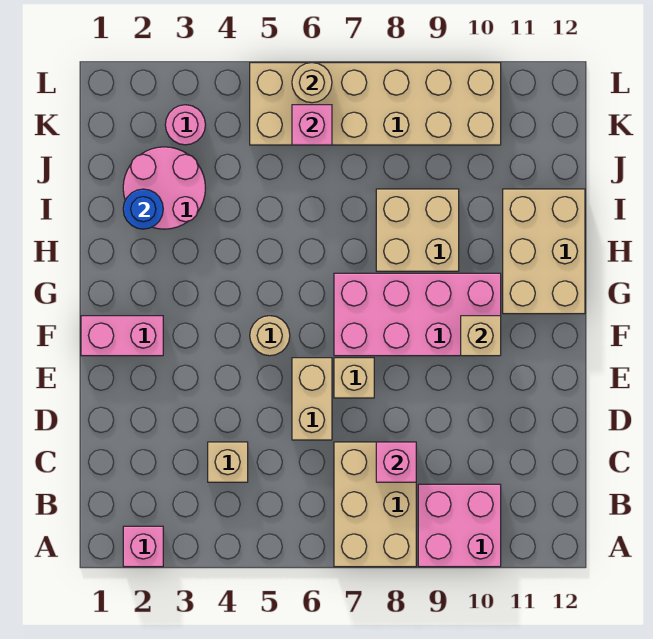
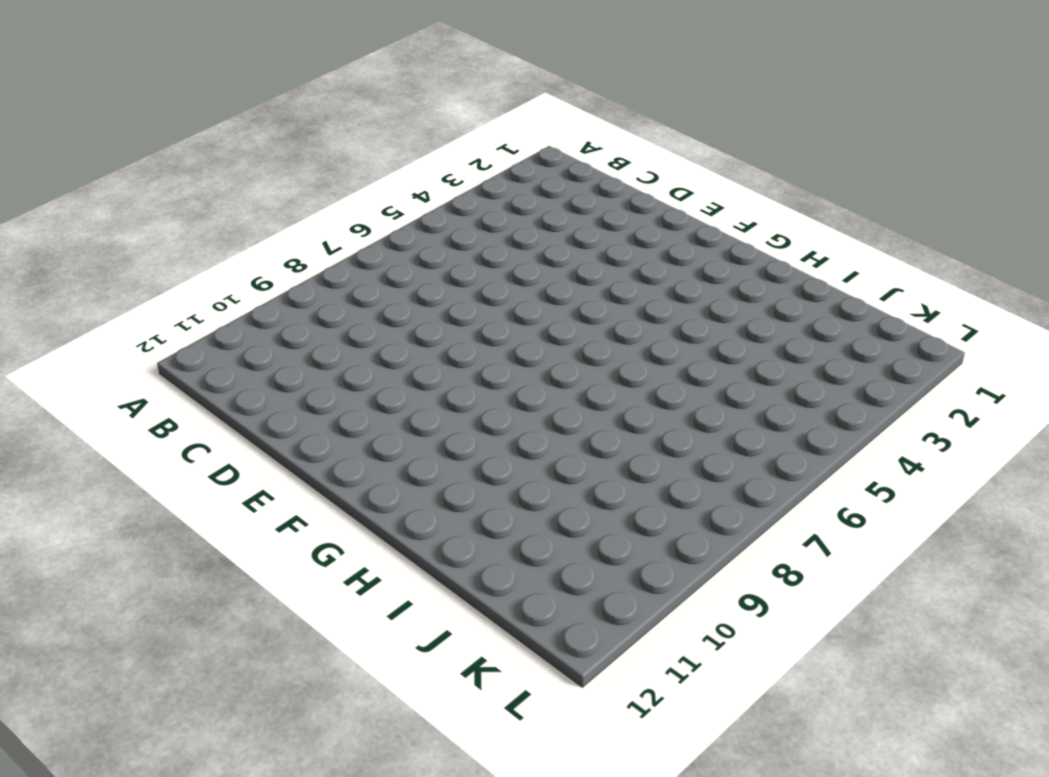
none -> pink brick A2 level 1
none -> tan brick A7:C8 level 1
none -> pink brick A9:B10 level 1

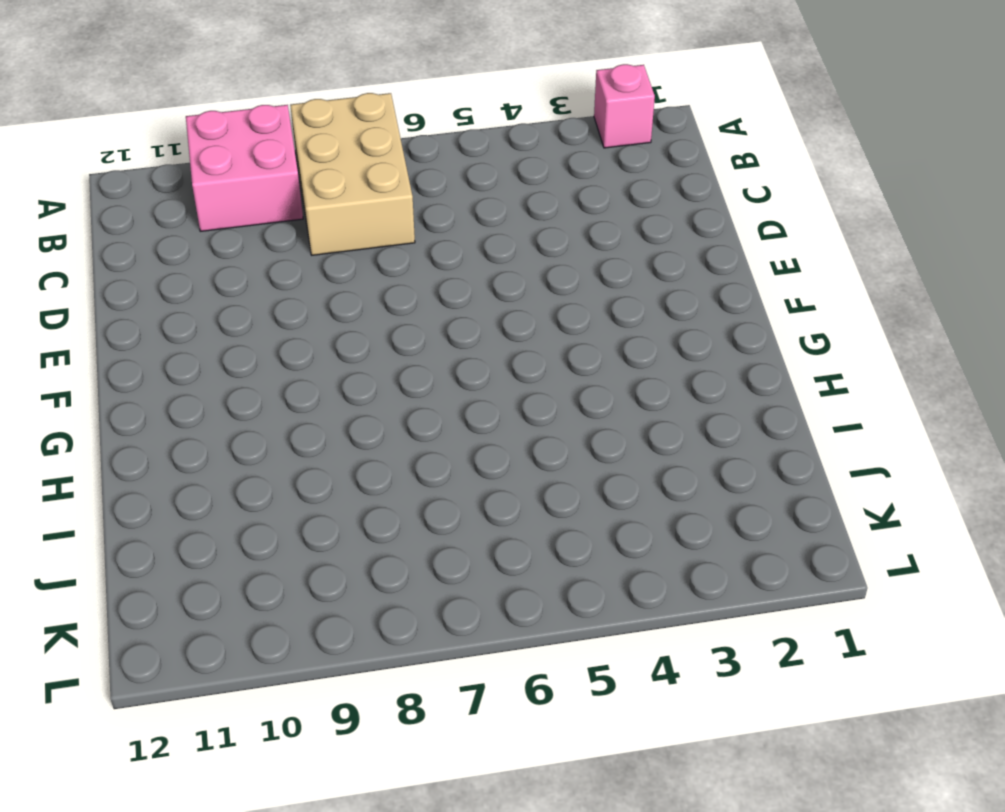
none -> tan brick C4 level 1
none -> tan brick D6:E6 level 1
none -> tan brick E7 level 1

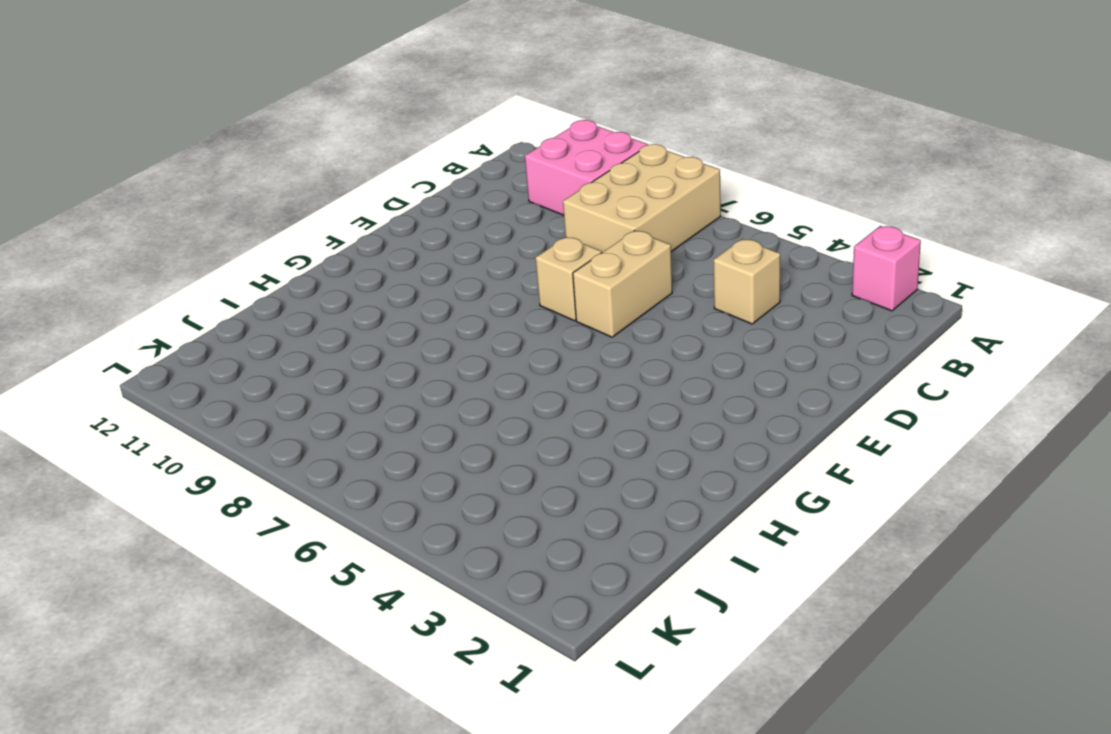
none -> pink brick F1:F2 level 1
none -> tan round brick F5 level 1
none -> pink brick F7:G10 level 1

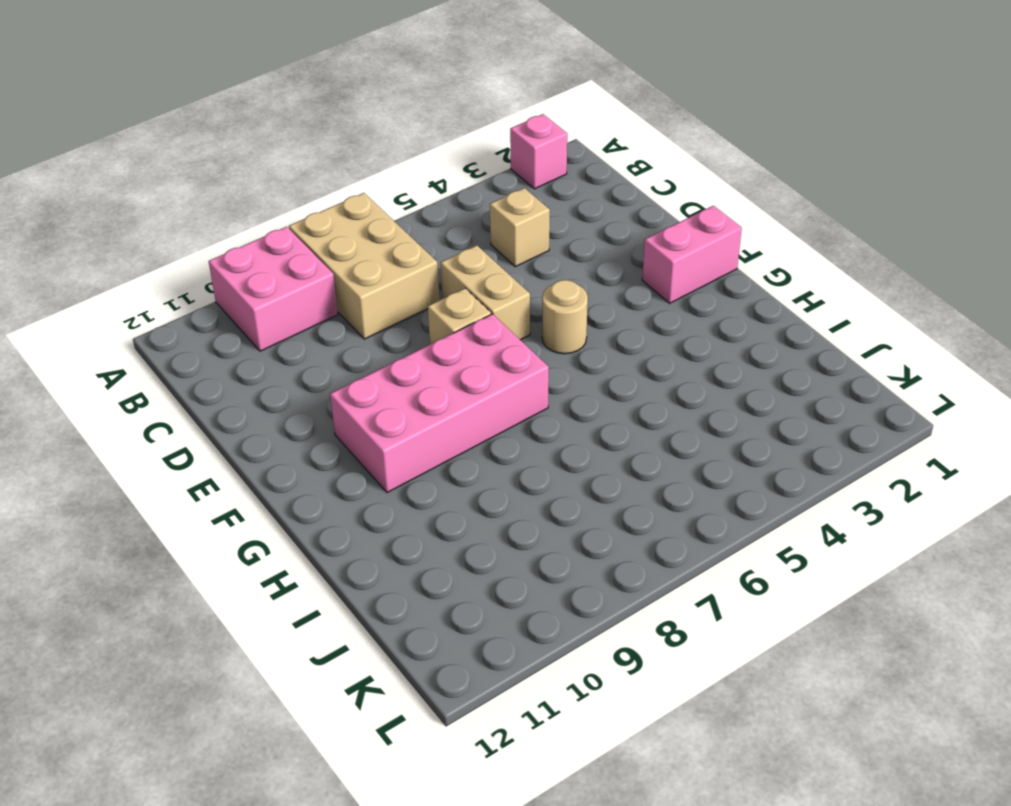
none -> tan brick G11:I12 level 1
none -> tan brick H8:I9 level 1
none -> pink round brick I2:J3 level 1

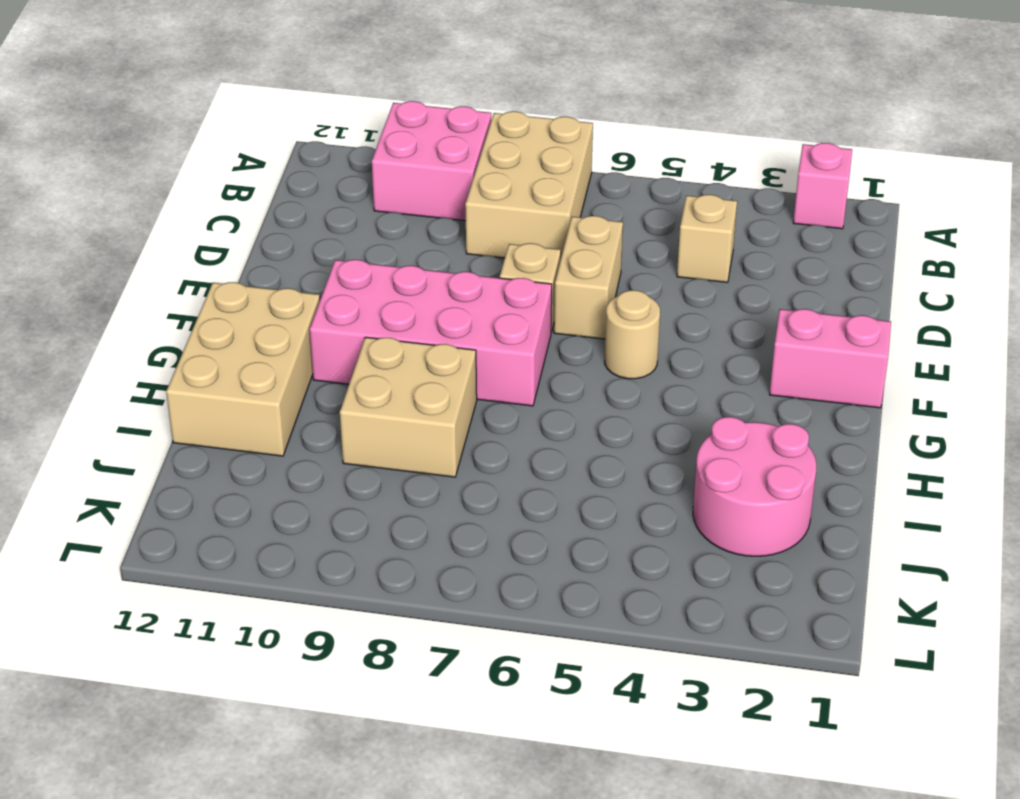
none -> pink round brick K3 level 1
none -> tan brick K5:L10 level 1
none -> pink brick C8 level 2

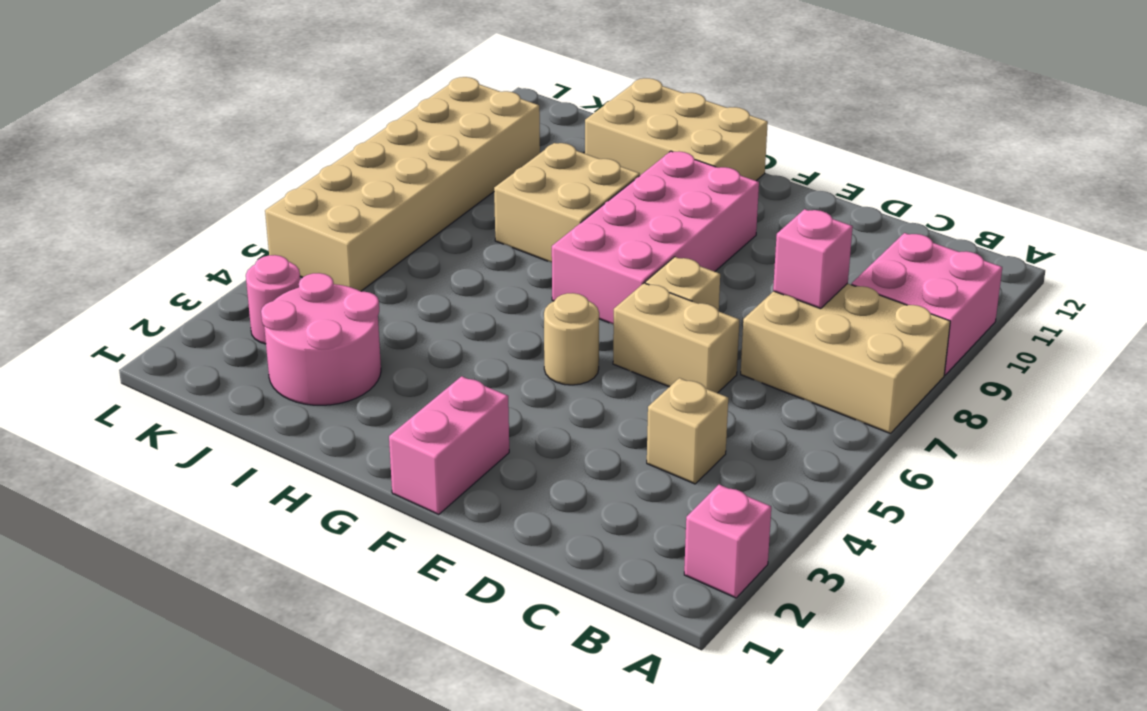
none -> tan brick F10 level 2
none -> blue round brick I2 level 2
none -> pink brick K6 level 2

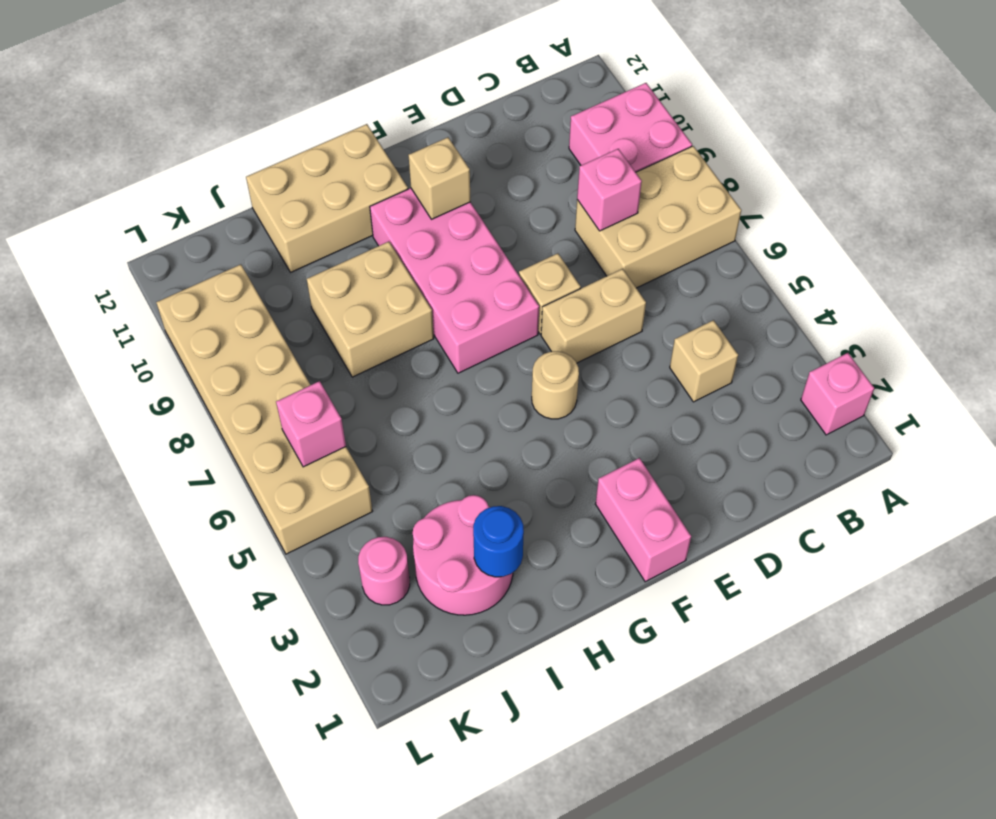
none -> tan round brick L6 level 2

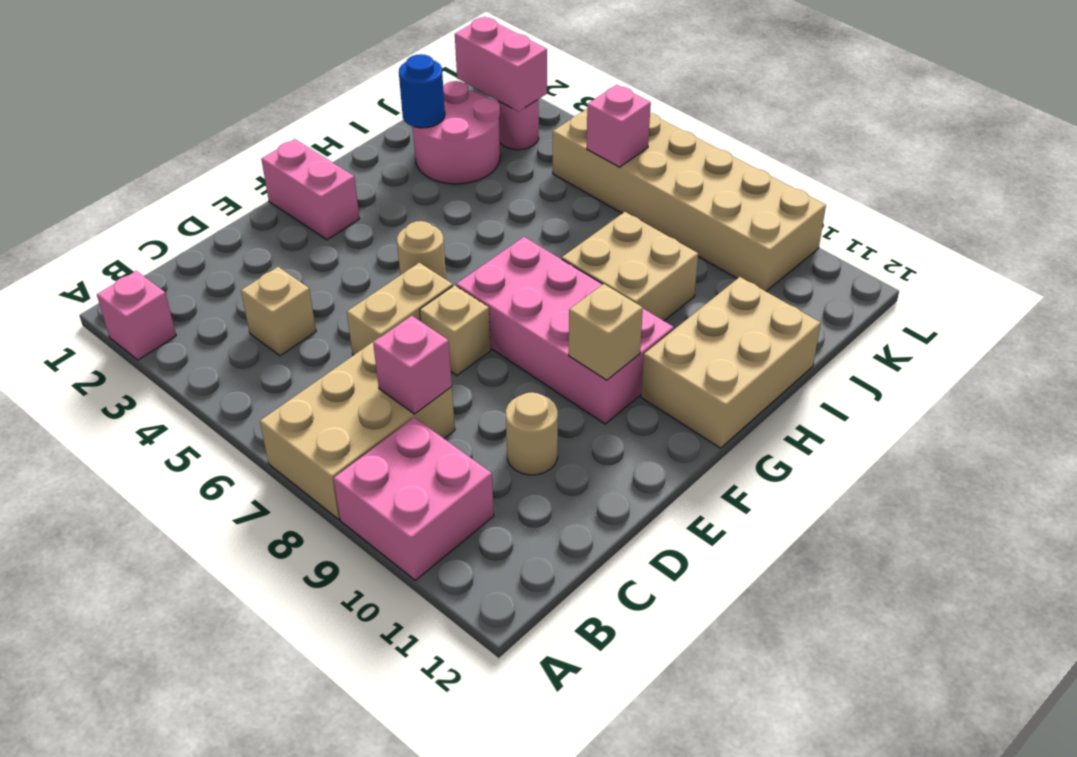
tan round brick D10 level 1 -> tan round brick L6 level 2
pink brick K2:K3 level 2 -> none

